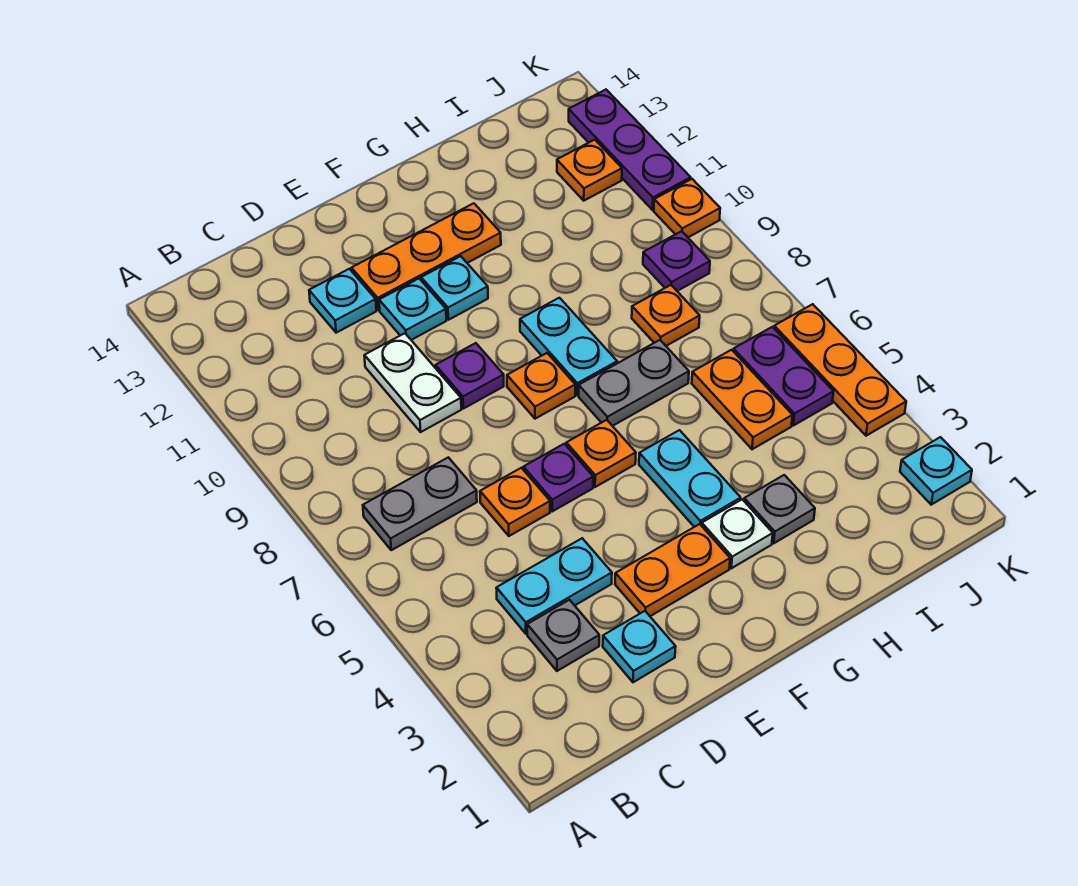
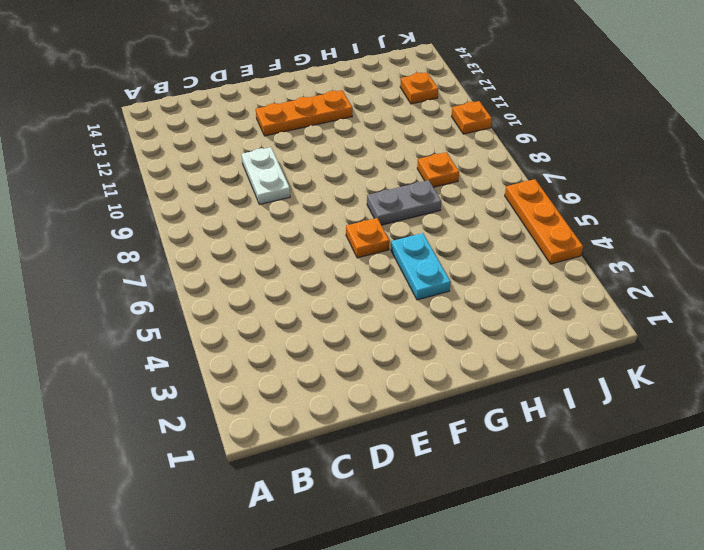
none -> grey plate B7:C7 level 1
none -> grey plate C3 level 1
none -> cyan plate C4:D4 level 1

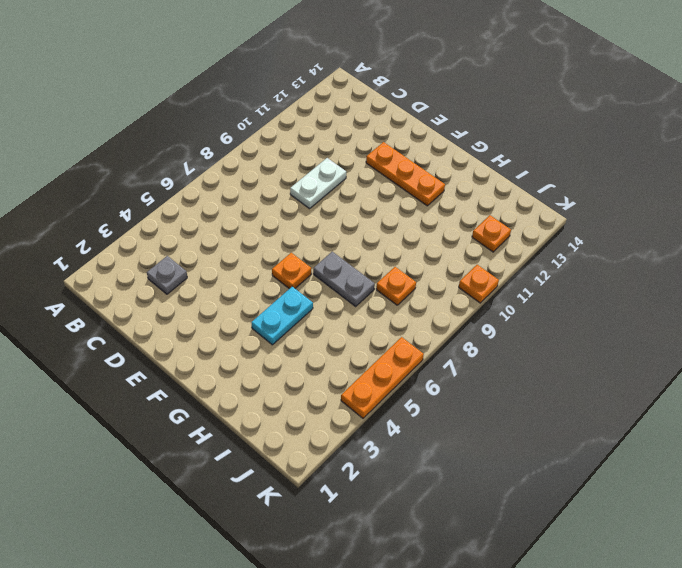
none -> grey plate B7:C7 level 1
none -> cyan plate C4:D4 level 1
none -> cyan plate D2 level 1

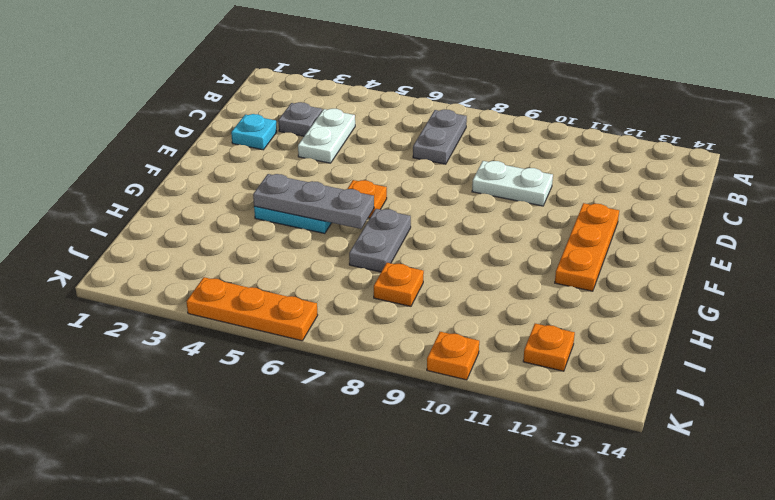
white plate C4:D4 level 1 -> cyan plate C4:D4 level 1
grey plate G4:G6 level 2 -> none
none -> orange plate D6 level 1
none -> cyan plate D12 level 1
none -> orange plate E3:F3 level 1

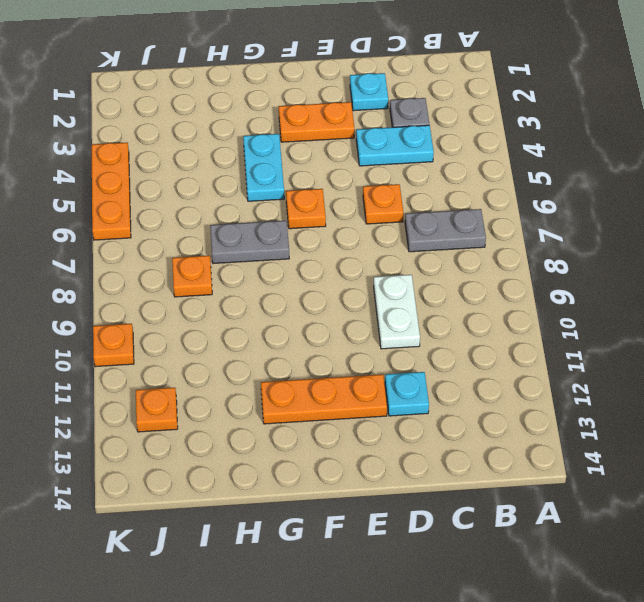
none -> purple plate E6 level 1
none -> purple plate E9 level 1
none -> cyan plate E11 level 1

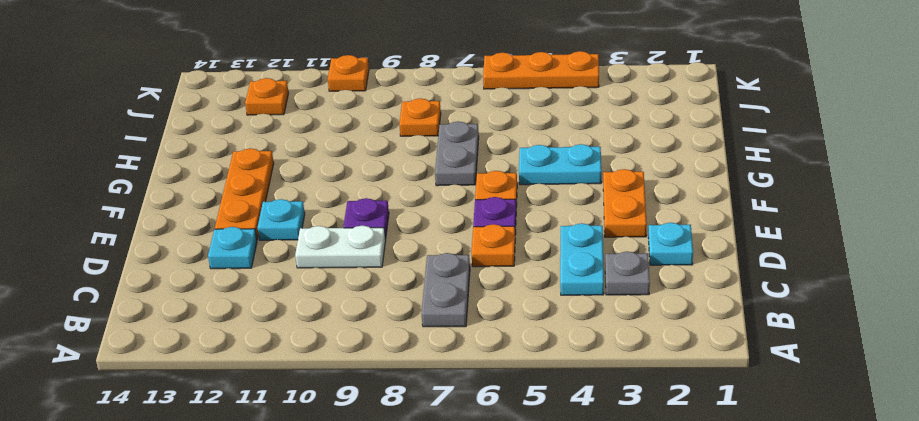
none -> orange plate F8 level 1
none -> cyan plate F11 level 1
none -> white plate G3 level 1

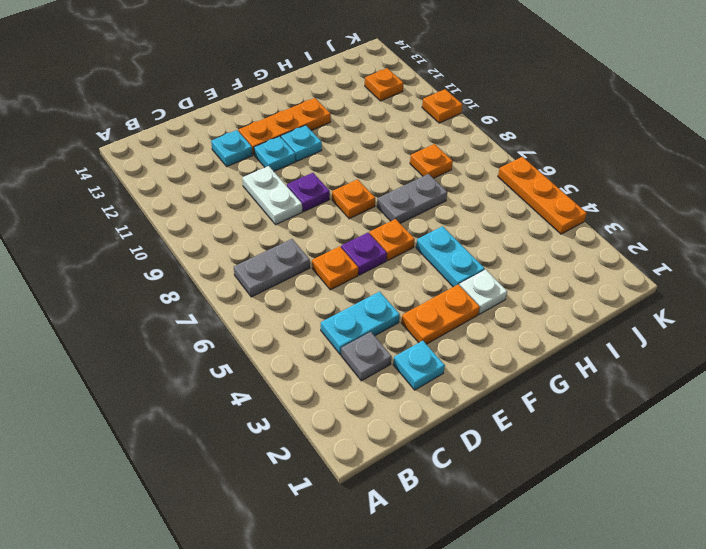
none -> cyan plate G8:G9 level 1
none -> grey plate H3 level 1
none -> orange plate I5:I6 level 1

